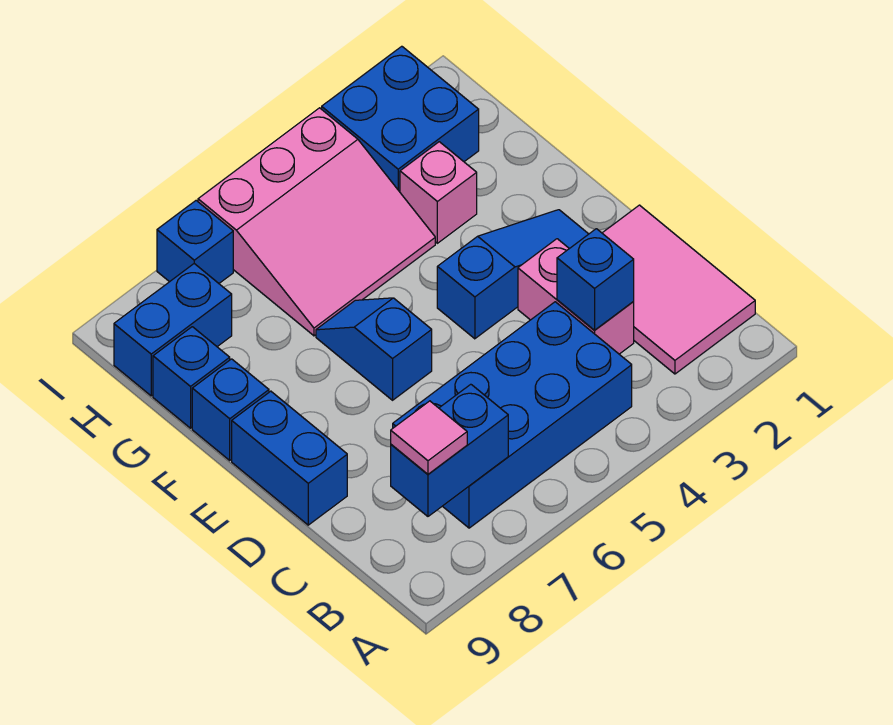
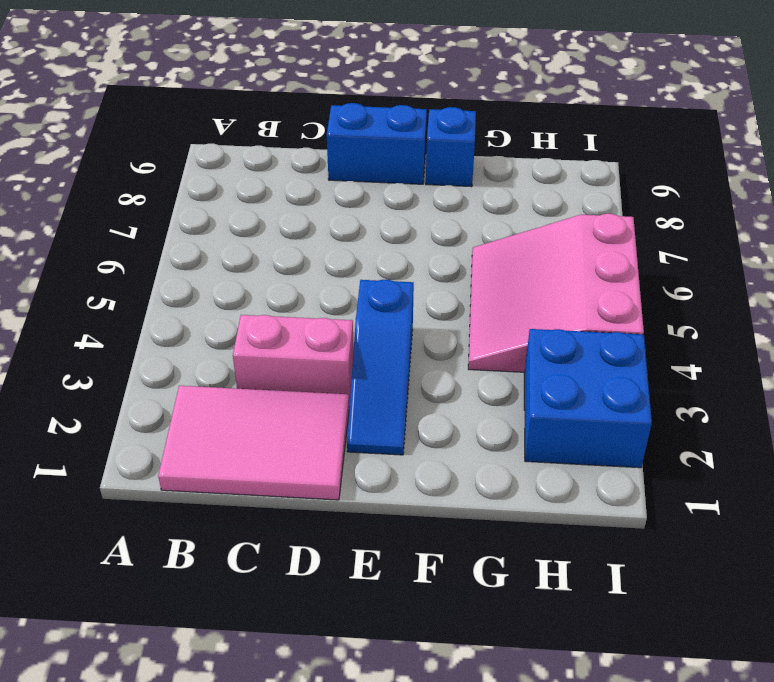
none -> blue brick B4:C7 level 1
none -> blue slope E6:F6 level 1 top E
none -> pink brick G3 level 1

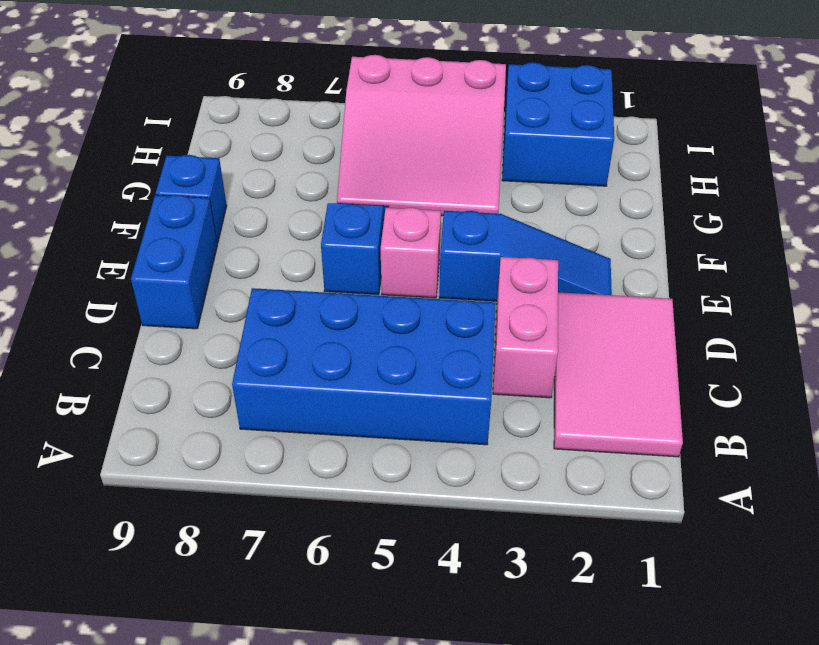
pink brick E5 level 1 -> pink brick G3 level 1
none -> blue brick G9 level 1
none -> blue brick H8:H9 level 1
none -> blue brick I7 level 1

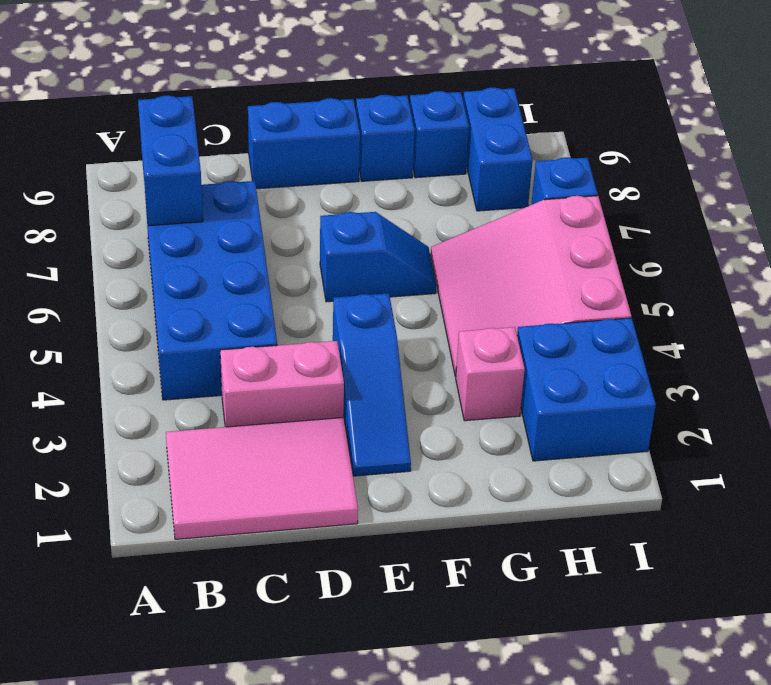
none -> blue brick C3 level 2
none -> pink tile B8 level 3

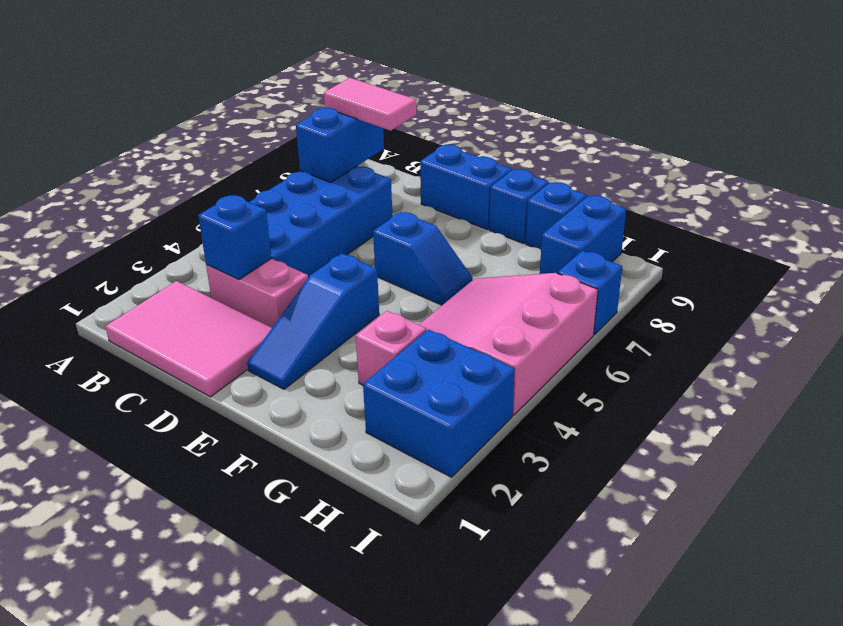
pink tile B8:C8 level 3 -> pink tile B8 level 3

